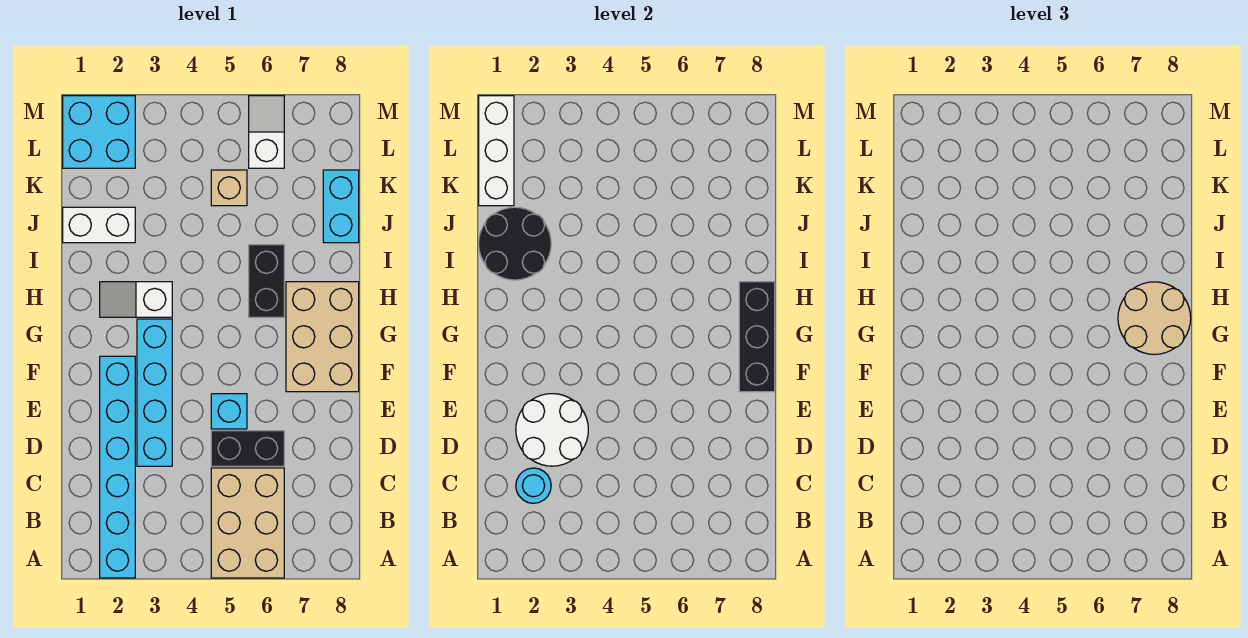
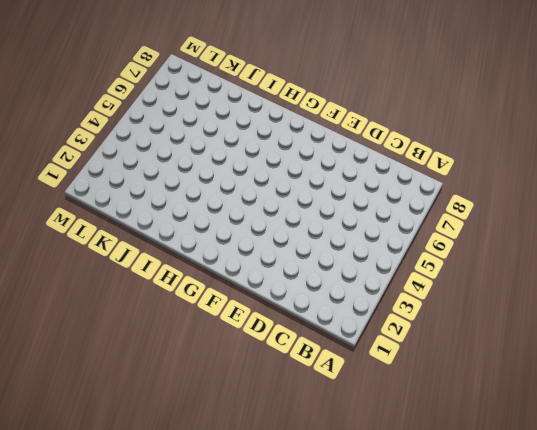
none -> cyan brick A2:F2 level 1
none -> tan brick A5:C6 level 1
none -> cyan brick D3:G3 level 1

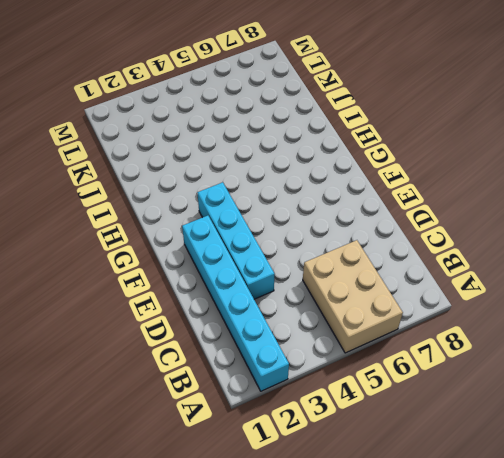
none -> black brick D5:D6 level 1
none -> cyan brick E5 level 1
none -> tan brick F7:H8 level 1

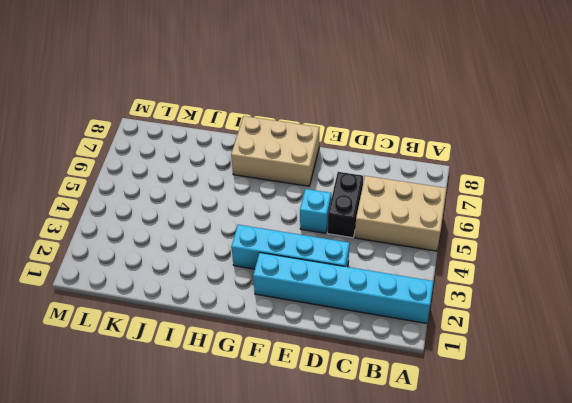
none -> white slope H2:H3 level 1 top 3
none -> black brick H6:I6 level 1
none -> white brick J1:J2 level 1

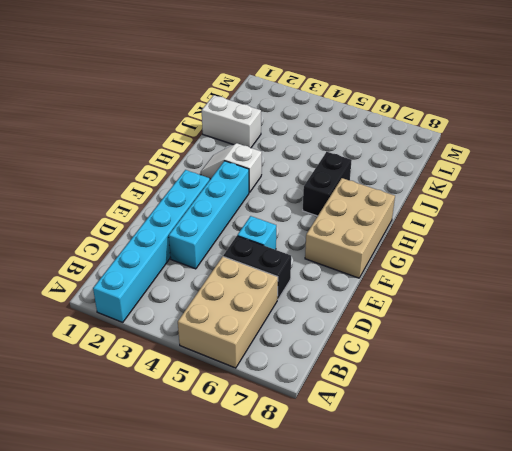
none -> cyan brick J8:K8 level 1
none -> tan brick K5 level 1
none -> cyan brick L1:M2 level 1

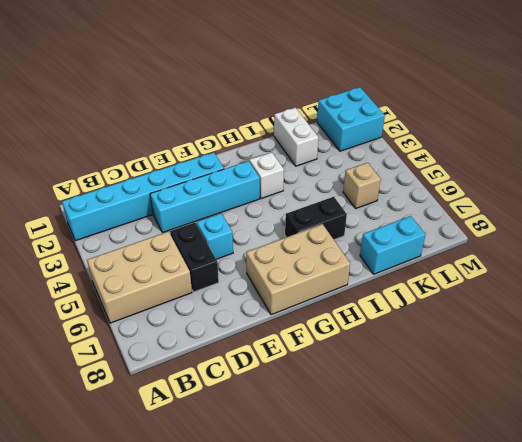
none -> white slope L6:M6 level 1 top L
none -> cyan round brick C2 level 2
none -> white round brick D2:E3 level 2

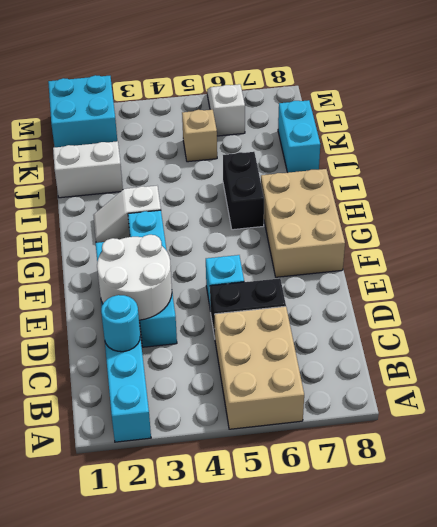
none -> black brick F8:H8 level 2
none -> black round brick I1:J2 level 2
none -> white brick K1:M1 level 2

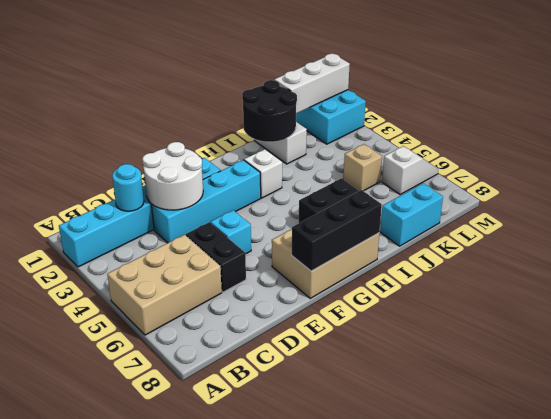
none -> tan round brick G7:H8 level 3

